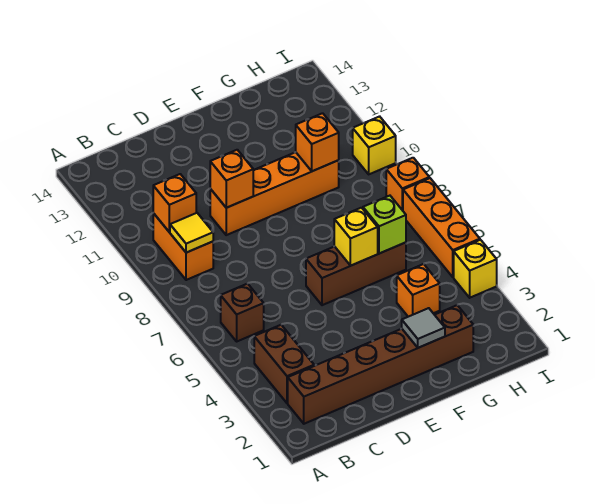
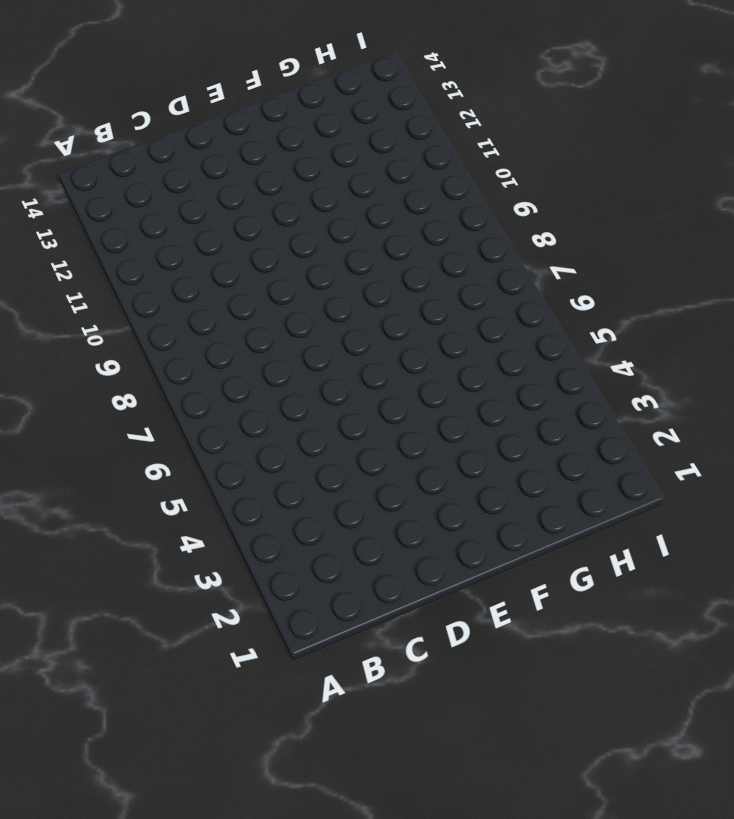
none -> brown brick B2:G2 level 1
none -> brown brick B3:B4 level 1
none -> brown brick B6 level 1

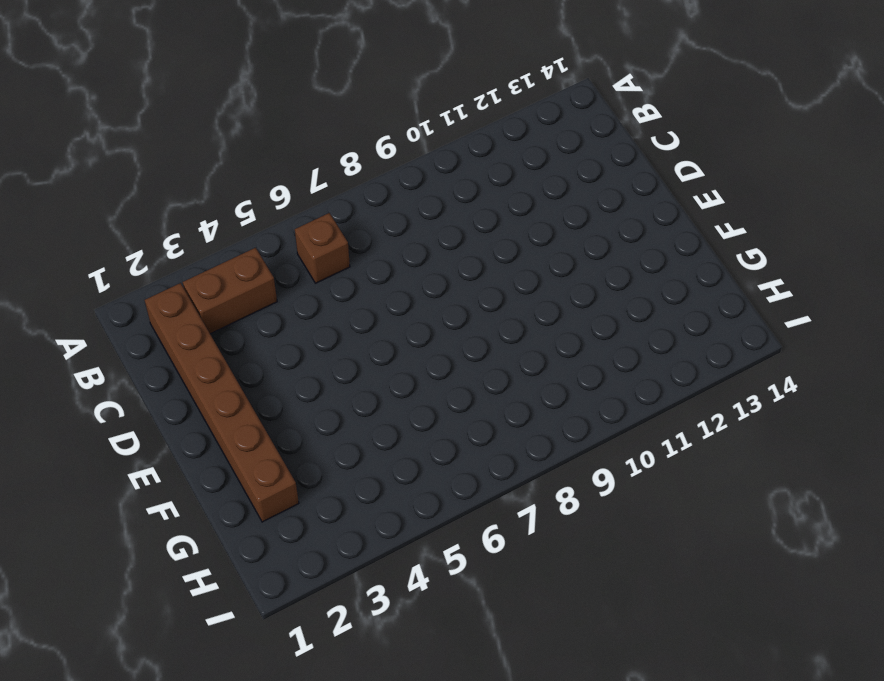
none -> orange brick B9:B10 level 1
none -> orange brick D10:G10 level 1
none -> brown brick E6:G6 level 1

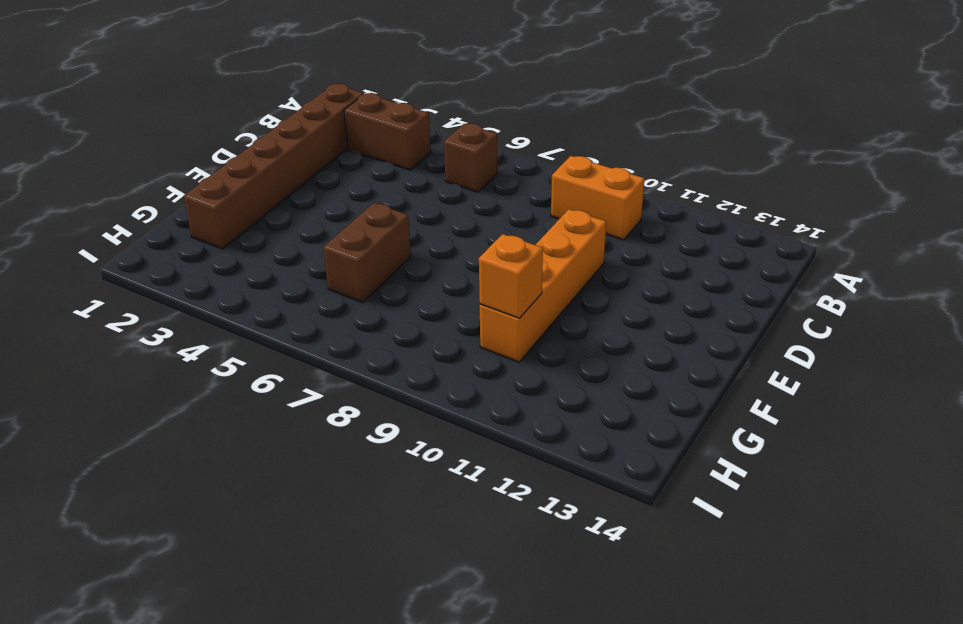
brown brick F6:G6 level 1 -> brown brick E6:G6 level 1
none -> orange brick G4 level 1
none -> yellow brick I4 level 1
none -> orange brick I5:I7 level 1

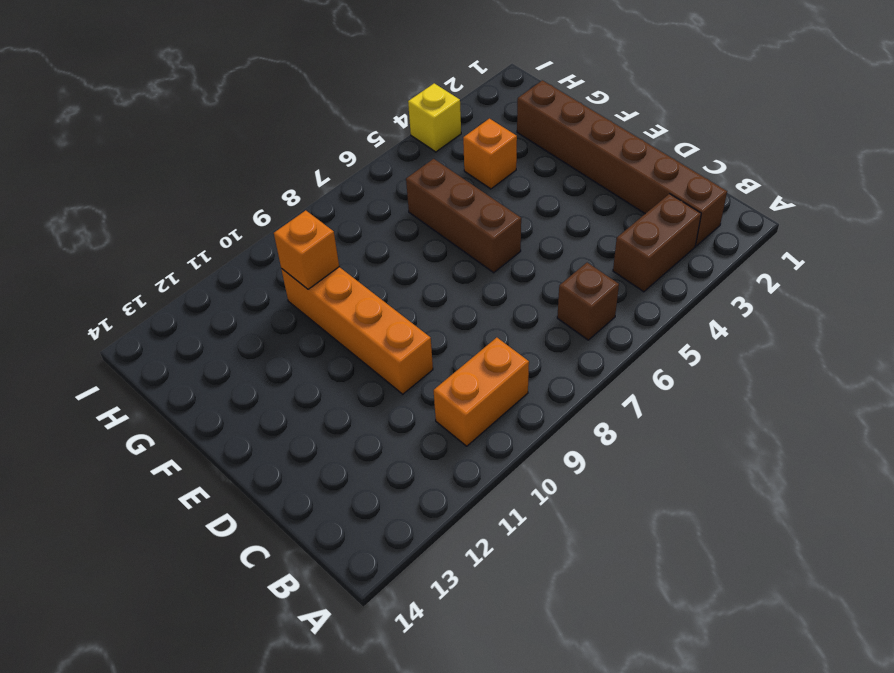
none -> orange brick I5:I7 level 1
none -> orange brick I8 level 1
none -> yellow brick I10 level 1

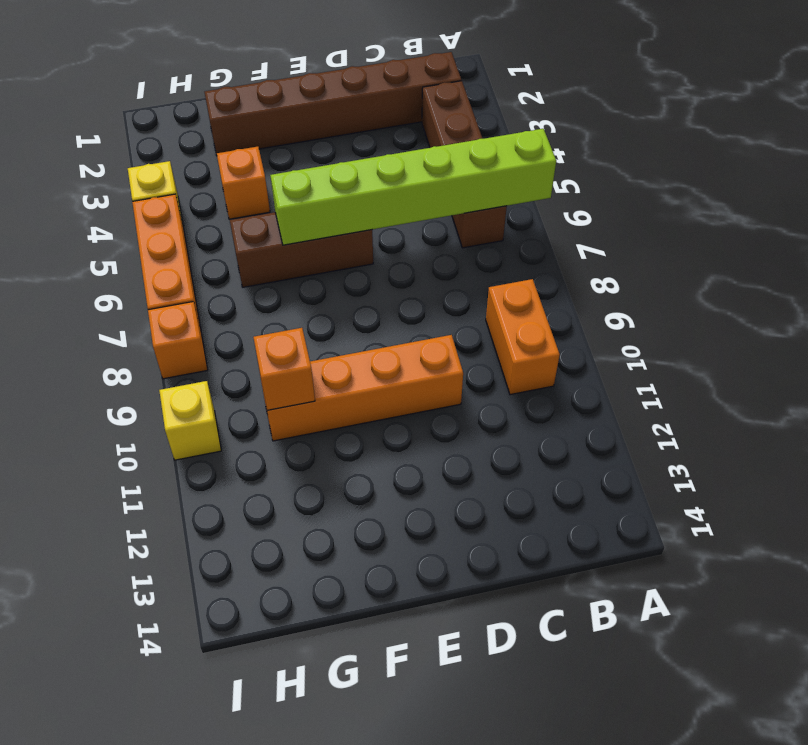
lime brick A6:F6 level 2 -> yellow brick F6 level 2
none -> yellow tile B9 level 2
none -> orange brick B10 level 2
none -> orange brick D10 level 2

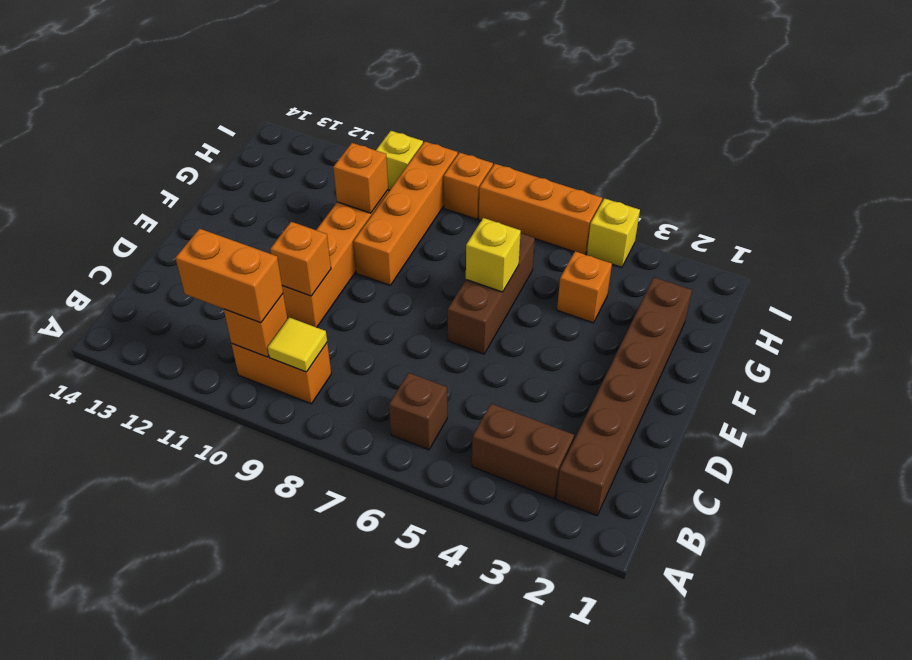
orange brick B10:B11 level 3 -> none
orange brick F9:I9 level 1 -> none
none -> grey tile F2 level 2
none -> lime brick G6 level 2

